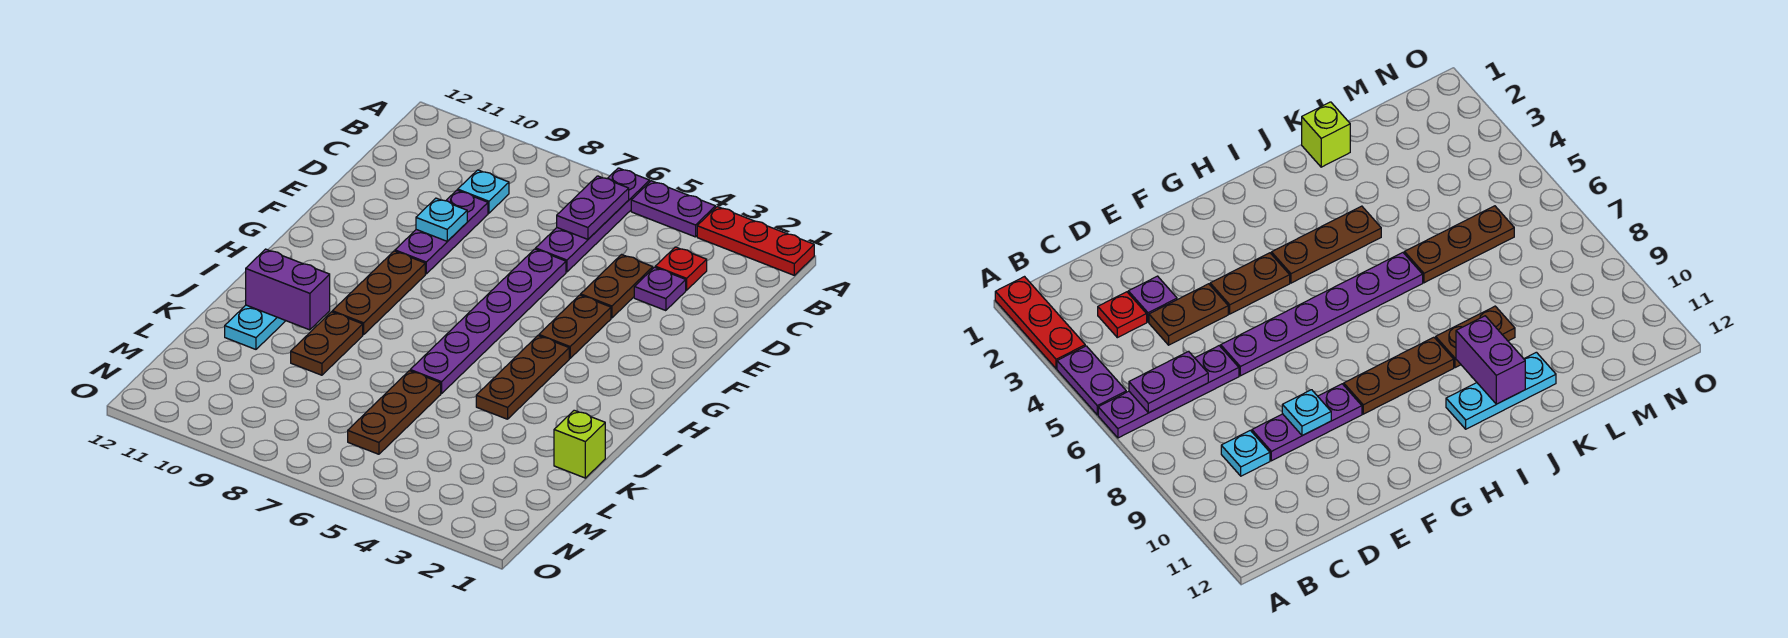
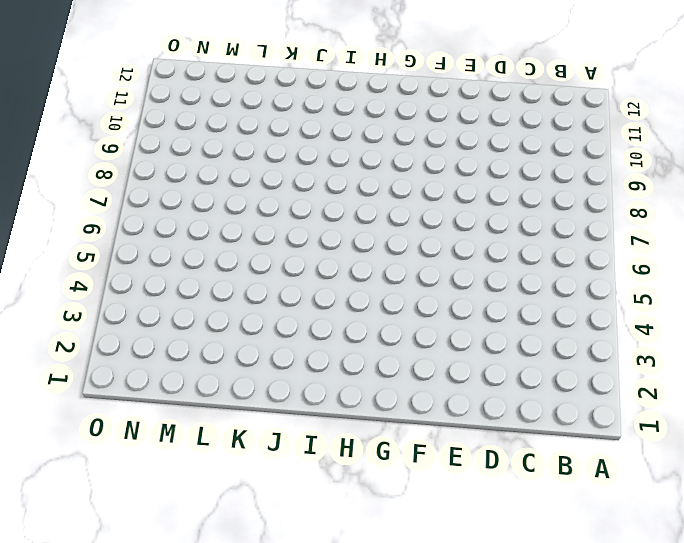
none -> red plate A1:A3 level 1
none -> purple plate A4:A5 level 1
none -> purple plate A6:D6 level 1

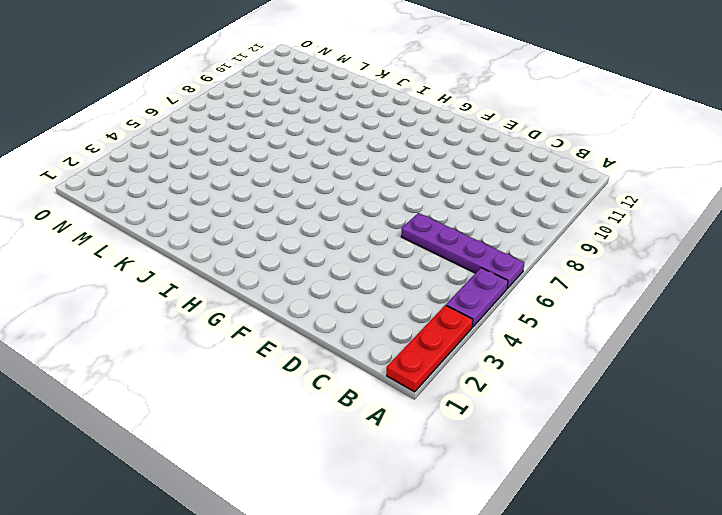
none -> red plate C3 level 1
none -> cyan plate C9 level 1
none -> purple plate D3 level 1

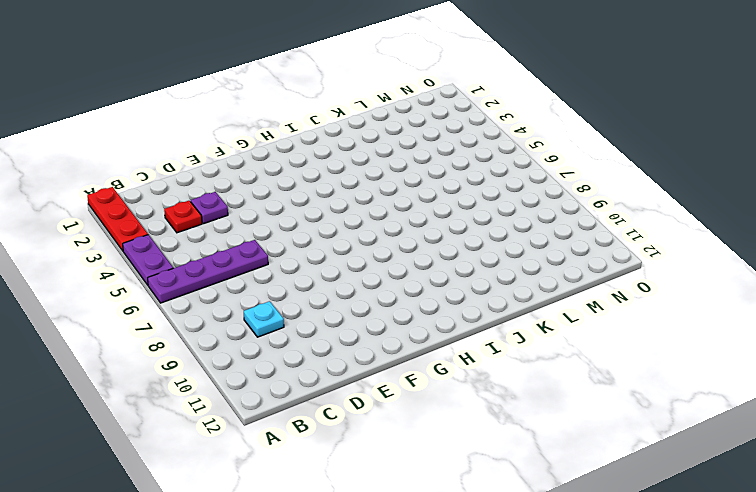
none -> brown plate D4:E4 level 1
none -> purple plate D9:F9 level 1
none -> purple plate E6:J6 level 1

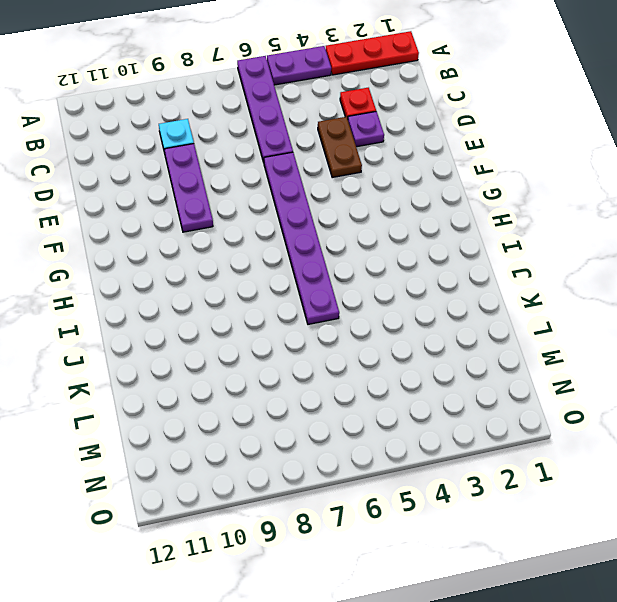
none -> brown plate F4:G4 level 1
none -> brown plate G9:I9 level 1
none -> brown plate H4:J4 level 1

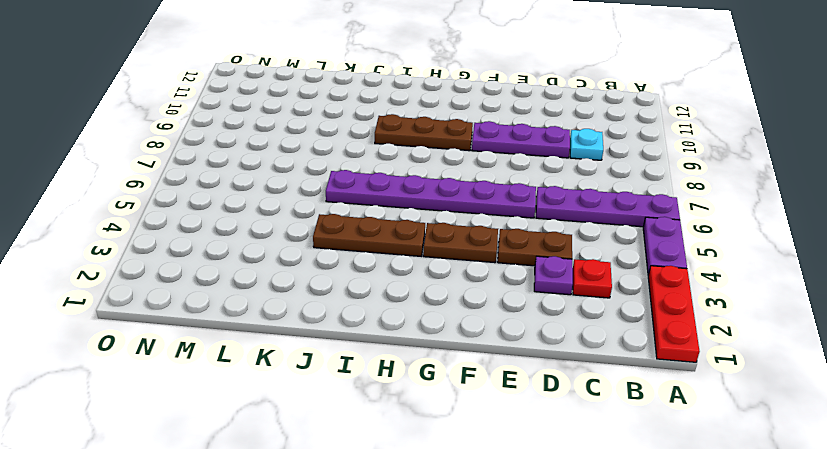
none -> cyan plate I11:K11 level 1
none -> brown plate J9:K9 level 1
none -> lime brick K1 level 1

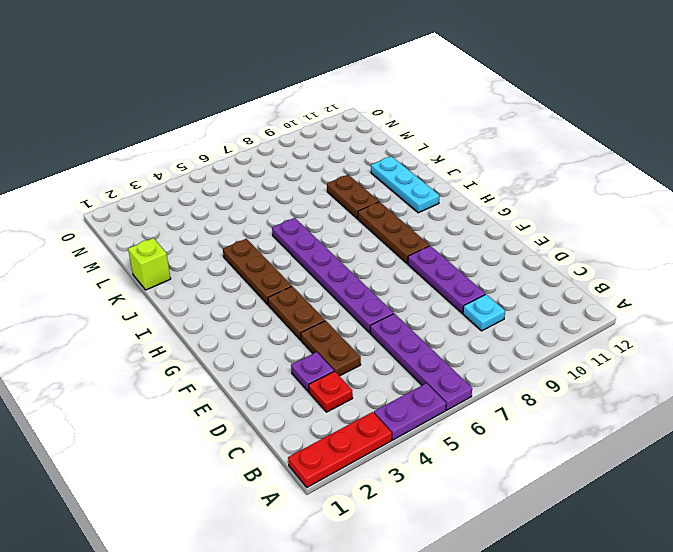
none -> brown plate K6:M6 level 1
none -> purple plate B6:C6 level 2
none -> cyan plate E9 level 2

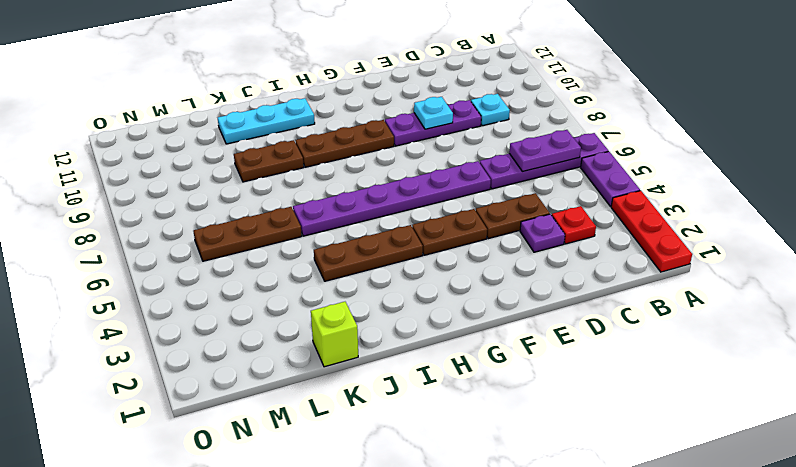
none -> purple brick J10:J11 level 2

